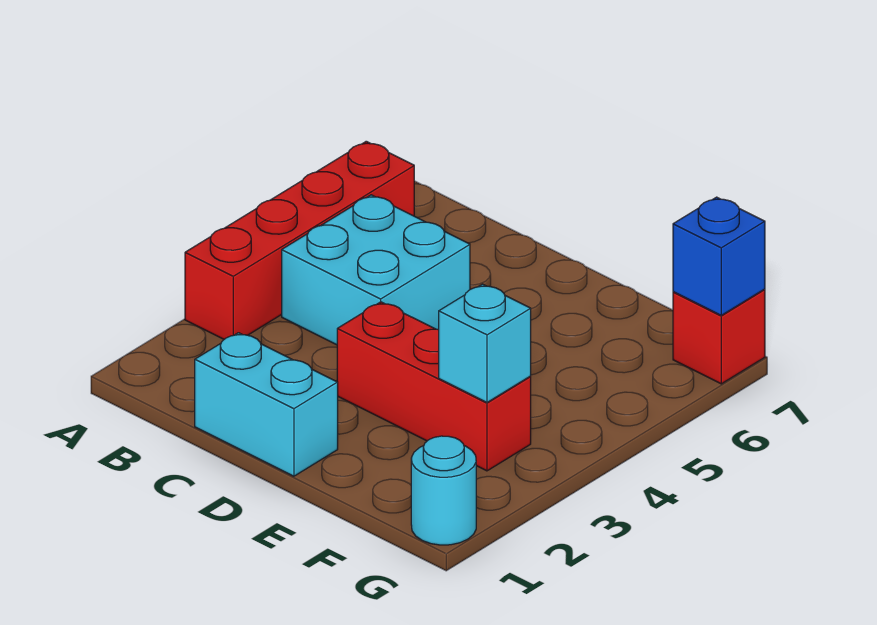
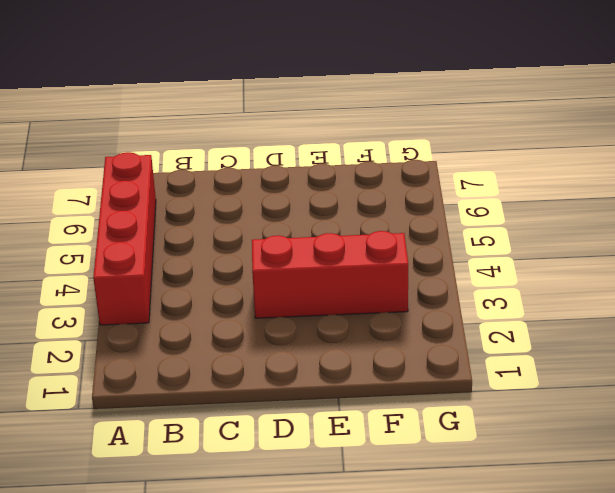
none -> cyan brick B4:C5 level 1
none -> cyan brick C1:D1 level 1

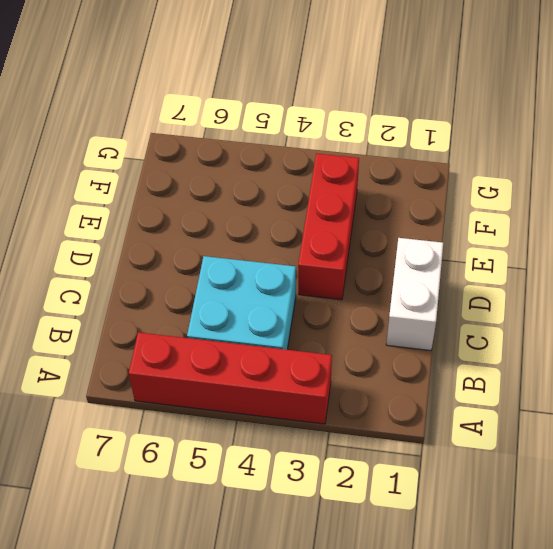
white brick C1:D1 level 1 -> cyan brick C1:D1 level 1
none -> cyan round brick G1 level 1
none -> red brick G7 level 1

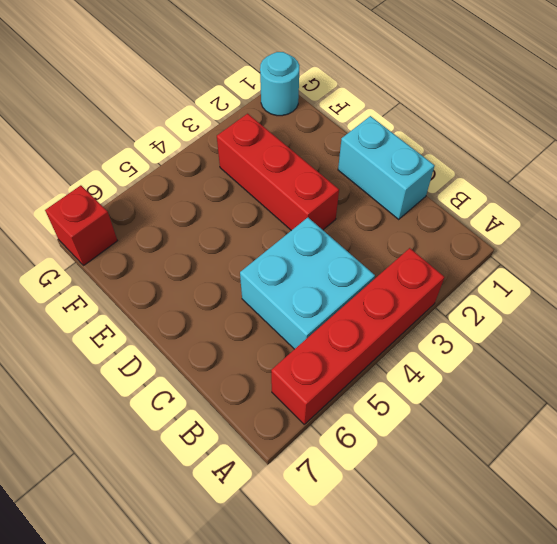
none -> cyan brick F3 level 2
none -> blue brick G7 level 2

